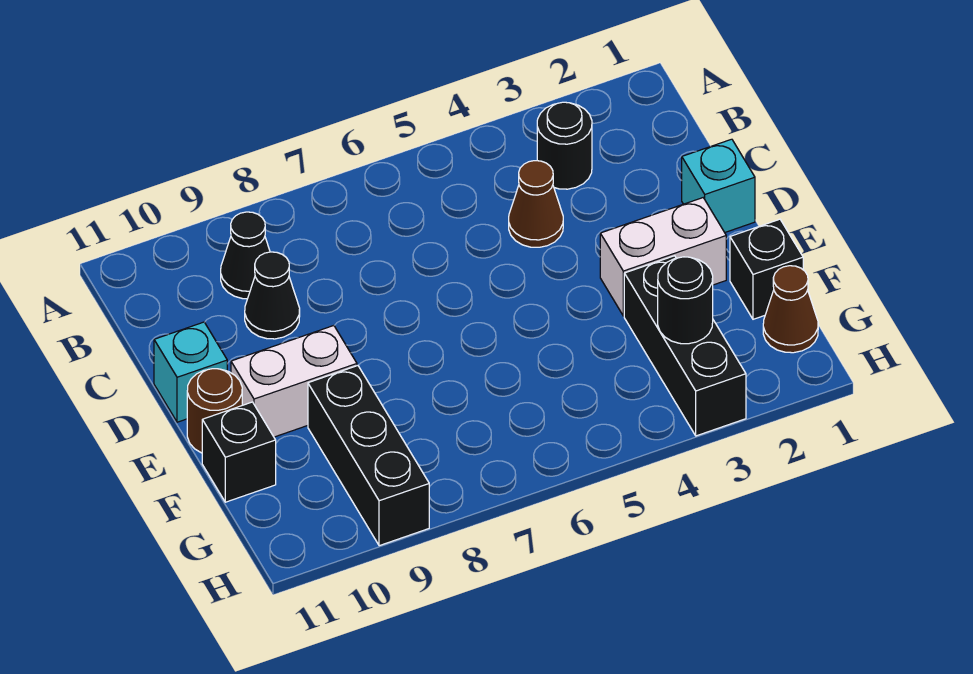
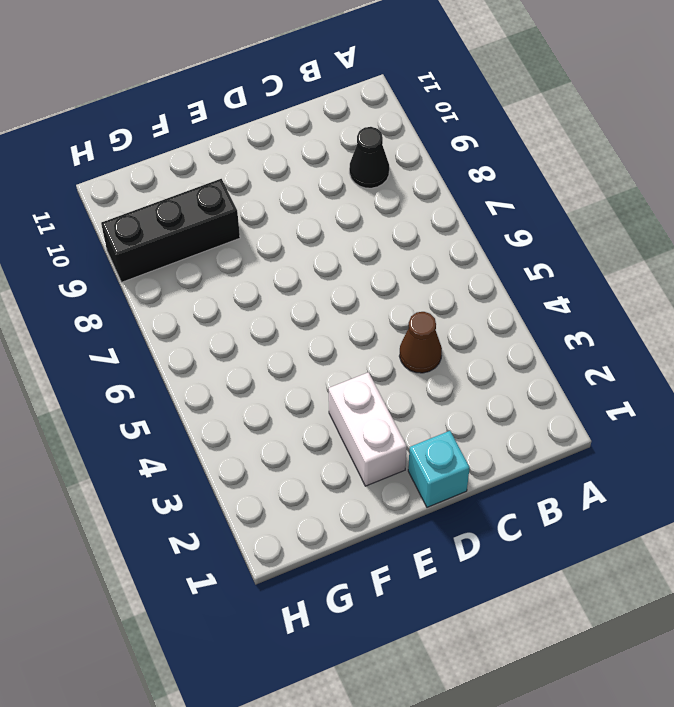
none -> black round brick B3 level 1
none -> black cone C9 level 1
none -> cyan brick D11 level 1

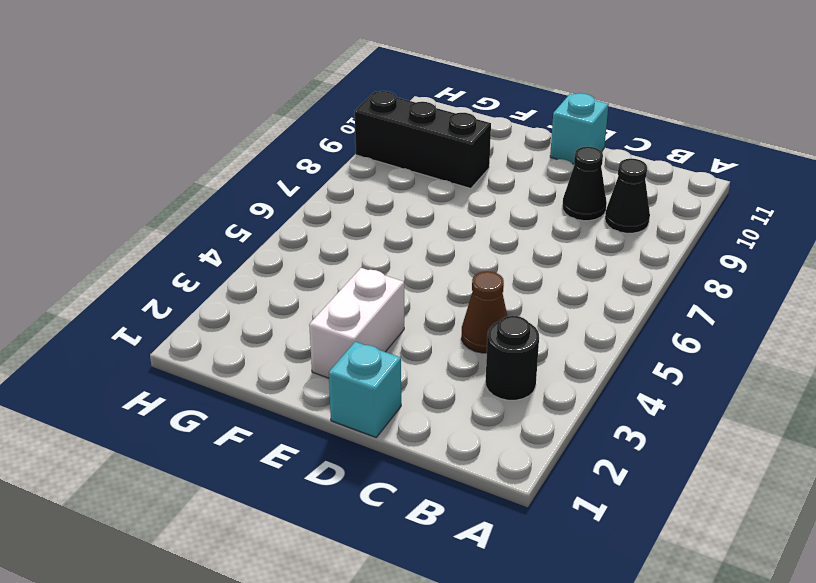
none -> white brick E9:E10 level 1
none -> brown round brick E11 level 1
none -> black brick F1 level 1

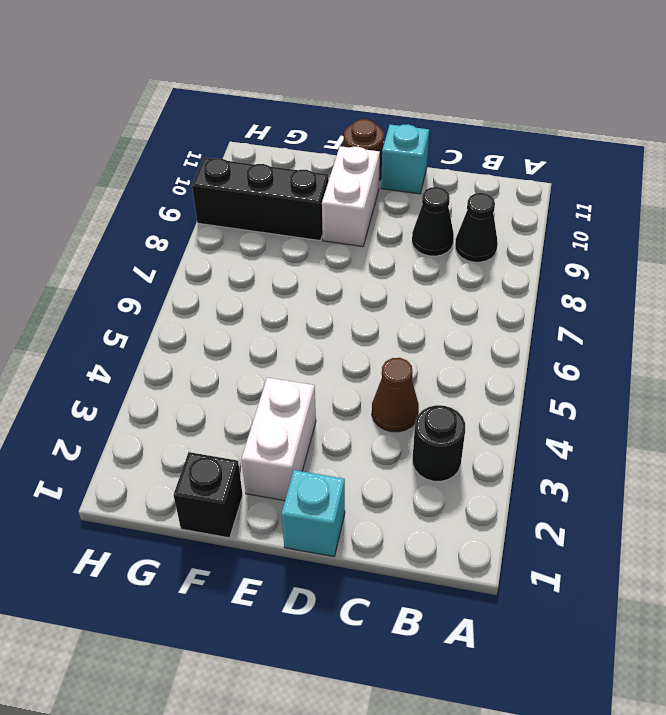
none -> black brick F3:H3 level 1
none -> black brick F11 level 1
none -> brown cone G1 level 1

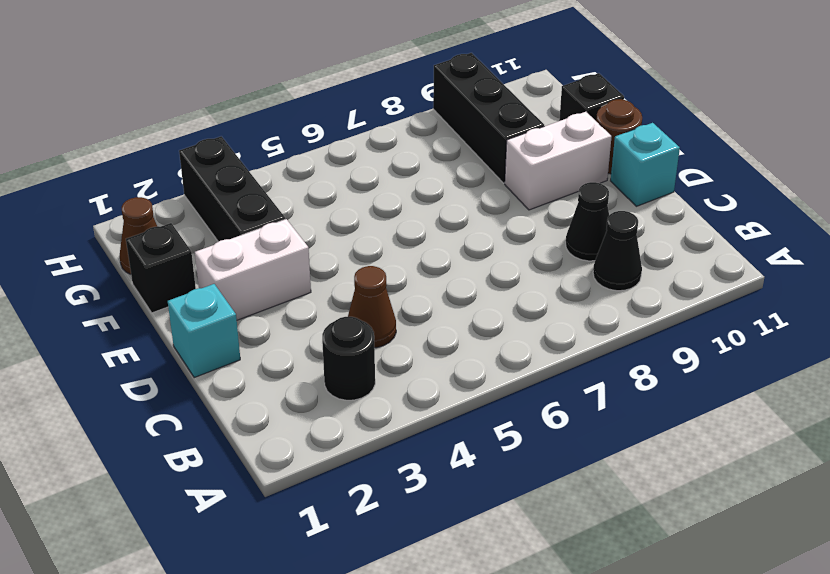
none -> black round brick G3 level 2

